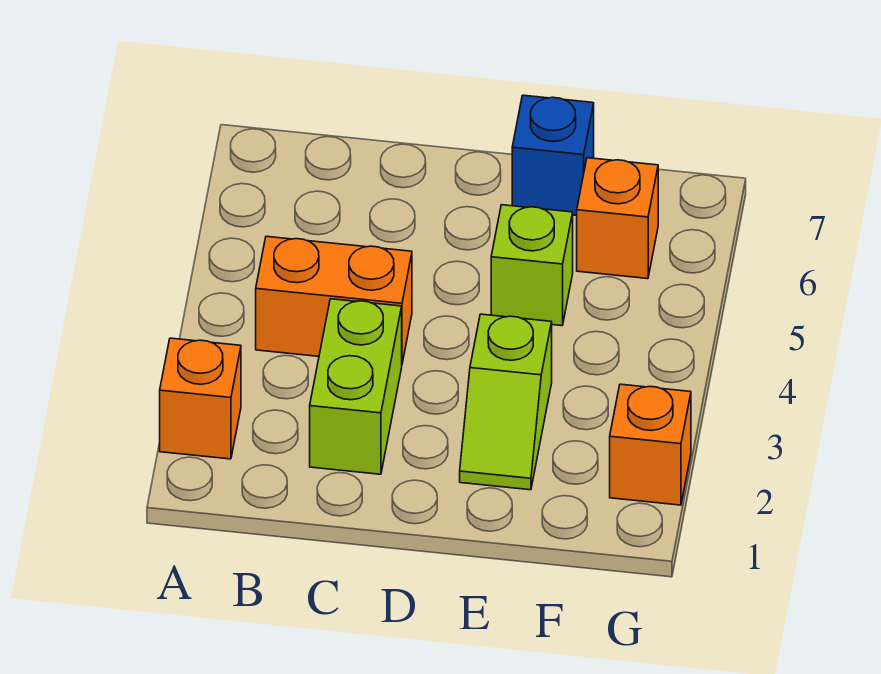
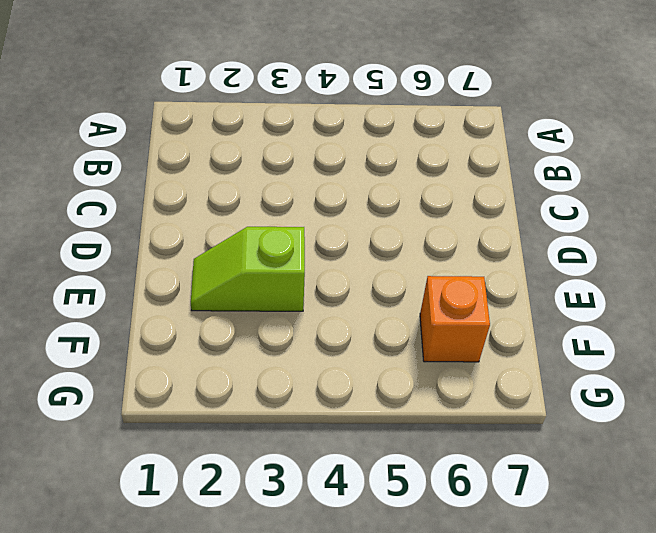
none -> orange brick A2 level 1
none -> orange brick B4:C4 level 1

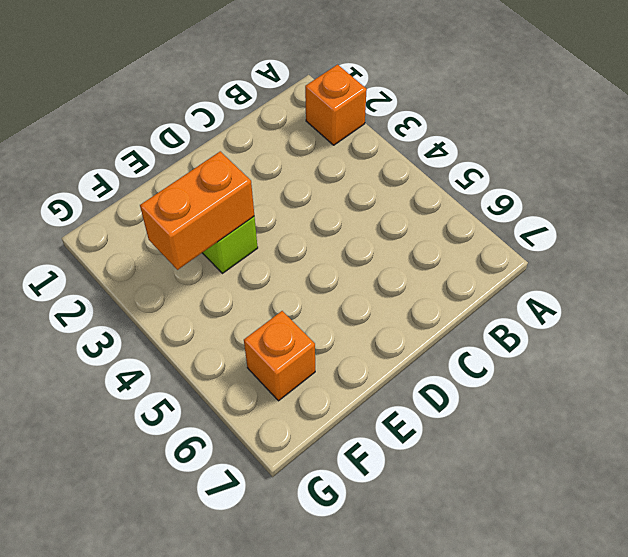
orange brick E3:F3 level 2 -> orange brick B4:C4 level 1
none -> lime brick C2:C3 level 1
none -> lime brick E5 level 1

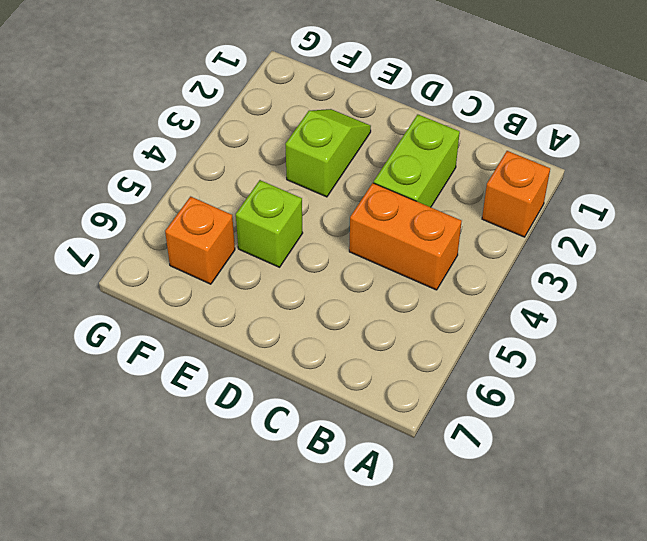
none -> blue brick E7 level 1
none -> orange brick G2 level 1

